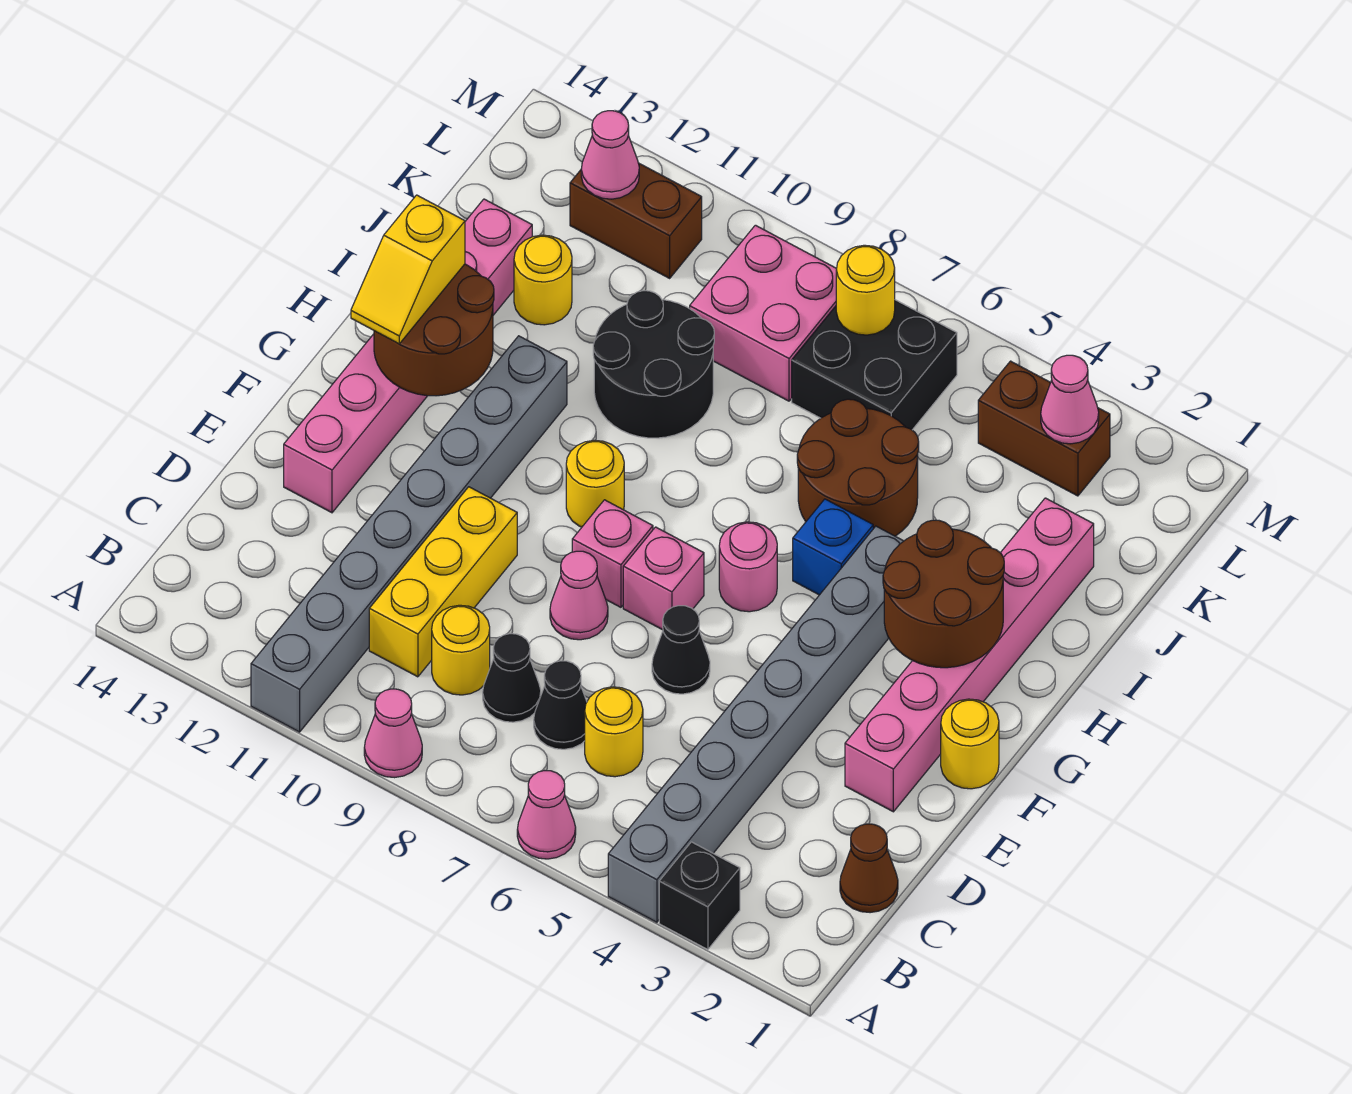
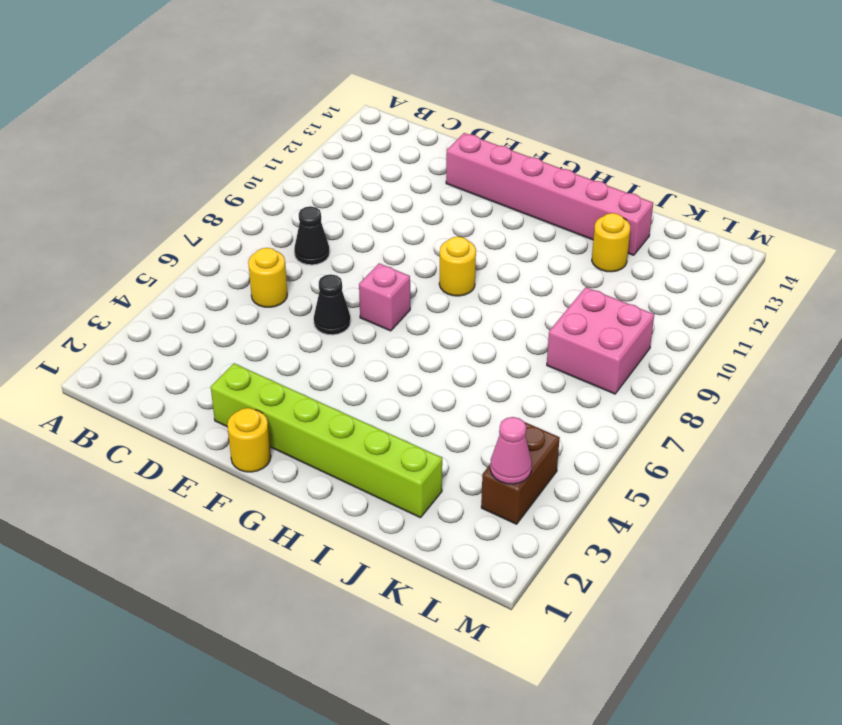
lime brick E2:J2 level 1 -> pink brick E2:J2 level 1
none -> black brick A3 level 1
none -> grey brick A4:H4 level 1
none -> pink cone A6 level 1
none -> pink cone A9 level 1

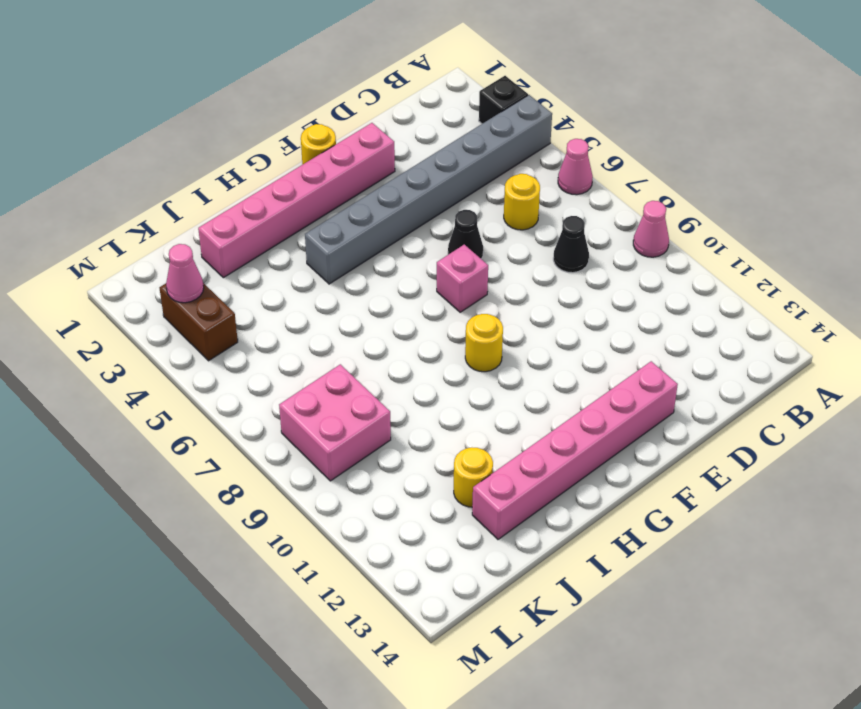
none -> grey brick A11:H11 level 1
none -> brown cone C1 level 1
none -> black cone C7 level 1
none -> yellow round brick C9 level 1

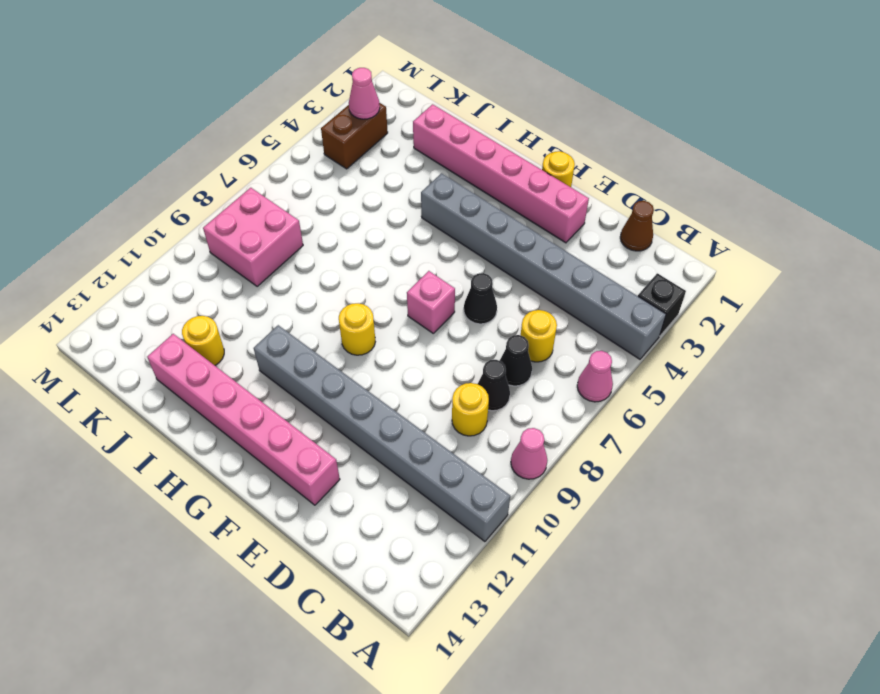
none -> yellow brick C10:E10 level 1
none -> pink cone E8 level 1
none -> pink brick F8 level 1
none -> pink round brick G6 level 1

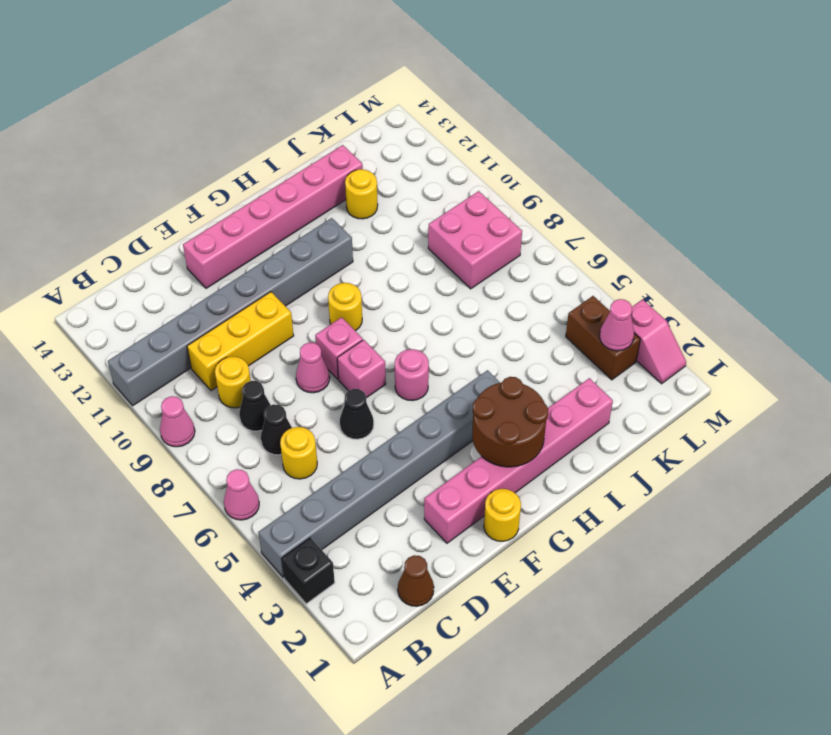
pink slope M2:M3 level 1 top 3 -> none
none -> blue brick H5 level 1
none -> brown round brick I5:J6 level 1
none -> black round brick I9:J10 level 1
none -> black brick K6:L7 level 1

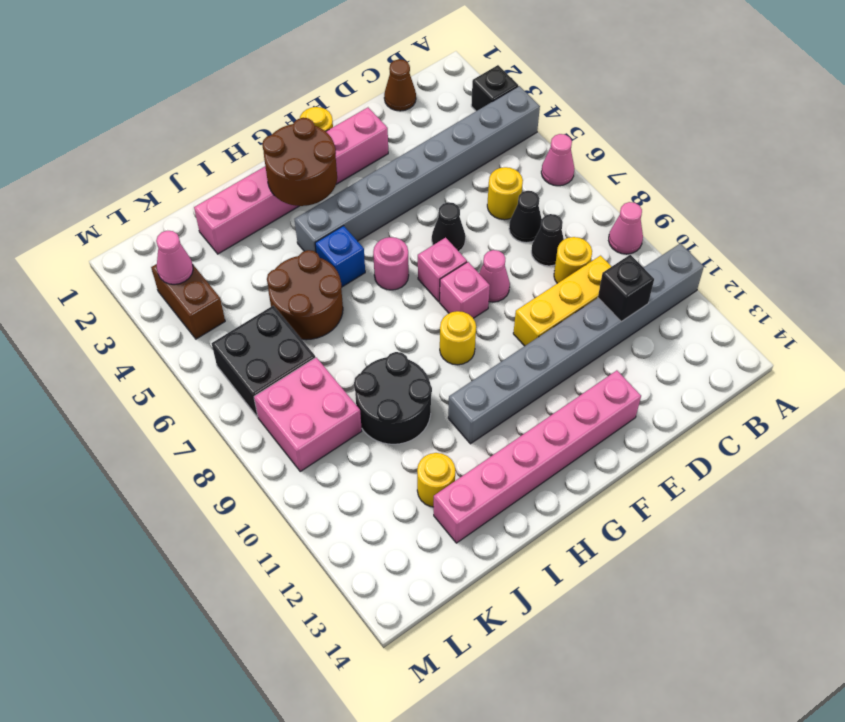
black brick C11 level 2 -> none
none -> brown brick L11:L12 level 1
none -> brown round brick G12:H13 level 2
none -> yellow round brick L7 level 2
none -> pink cone L12 level 2

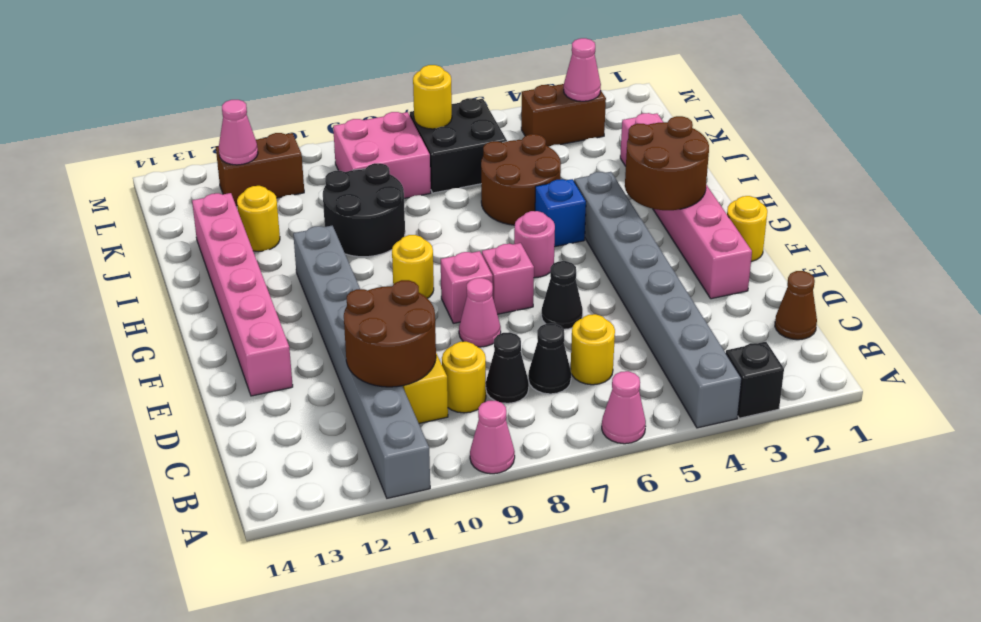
brown round brick C10:D11 level 2 -> brown round brick G12:H13 level 2
none -> yellow slope G13:H13 level 3 top H

